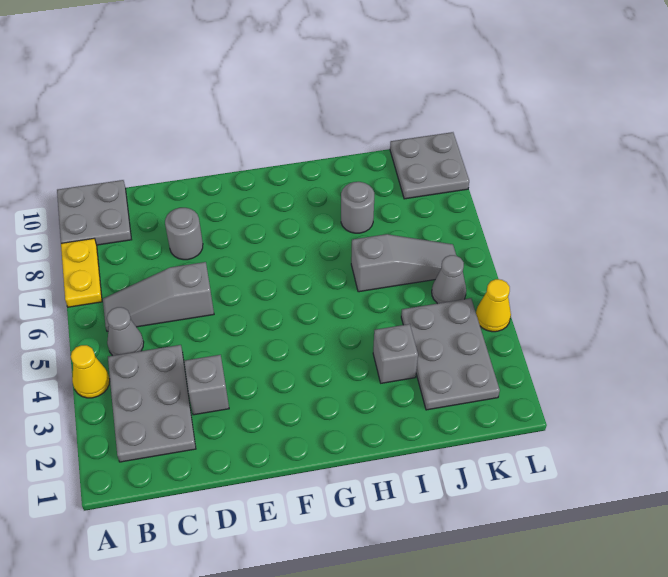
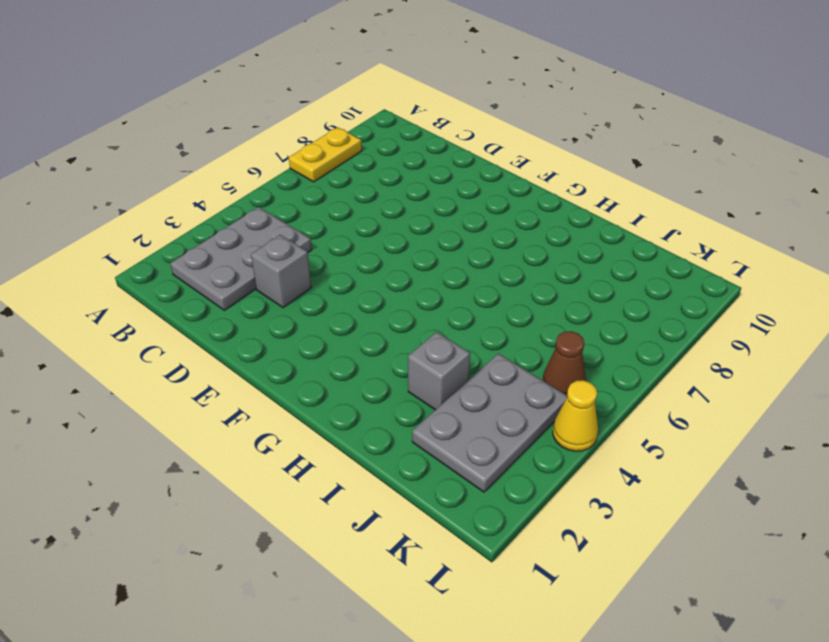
brown cone K5 level 1 -> grey cone K5 level 1
none -> yellow cone A4 level 1
none -> grey plate A9:B10 level 1
none -> grey cone B5 level 1

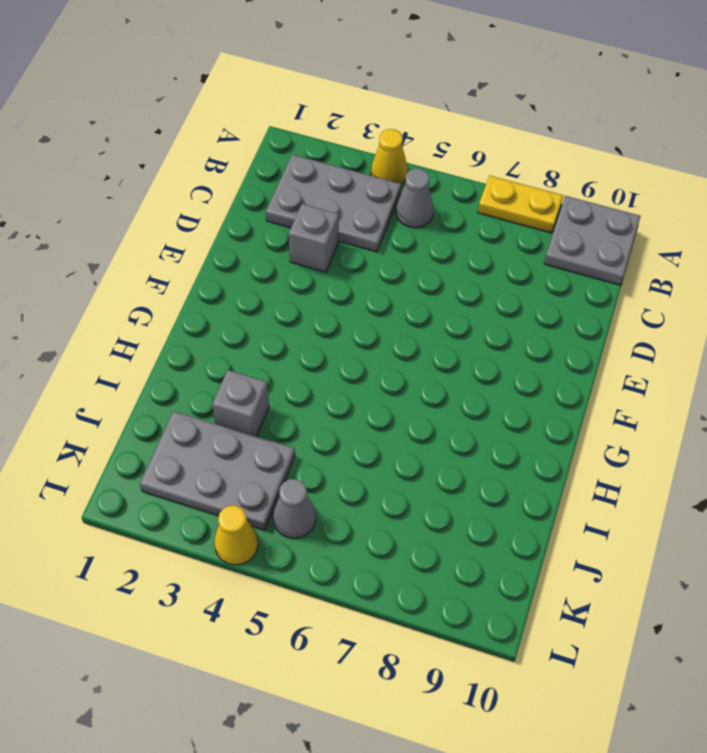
none -> grey slope B6:D6 level 1 top D
none -> grey round brick D8 level 1
none -> grey slope I6:K6 level 1 top I

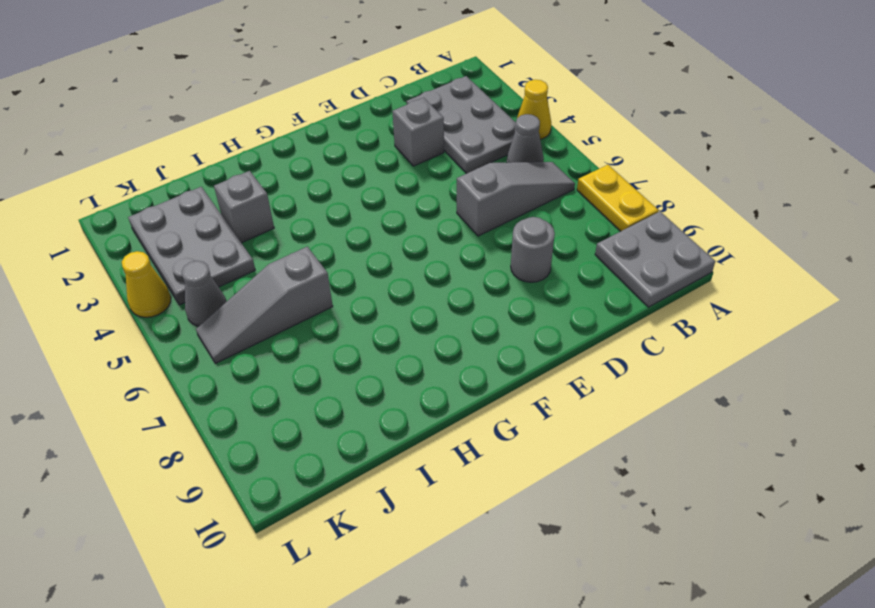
none -> grey round brick I8 level 1
none -> grey plate K9:L10 level 1

